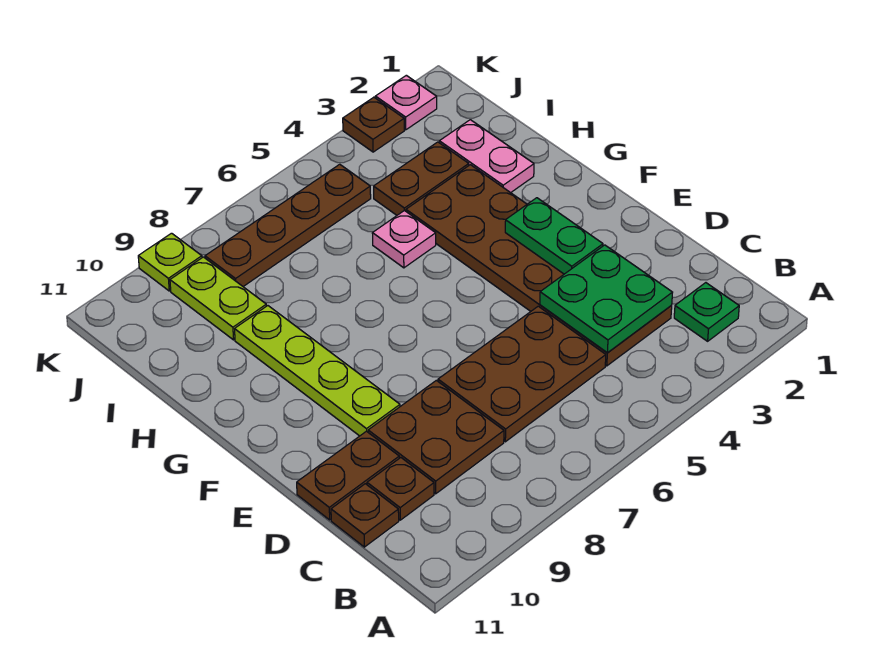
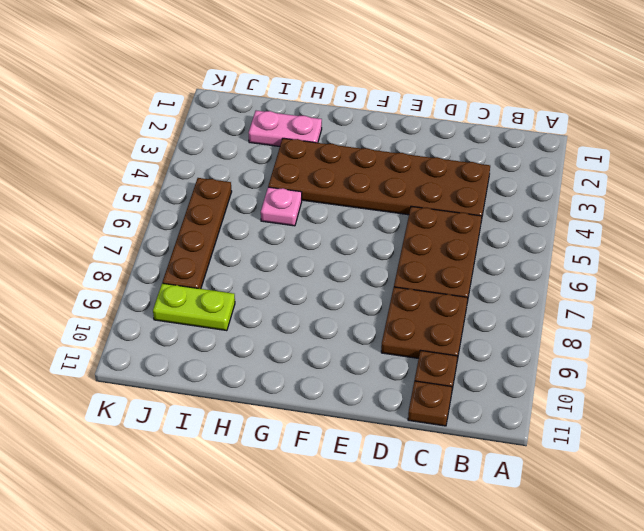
none -> green plate B2 level 1
none -> brown plate D10:D11 level 1
none -> lime plate E9:H9 level 1

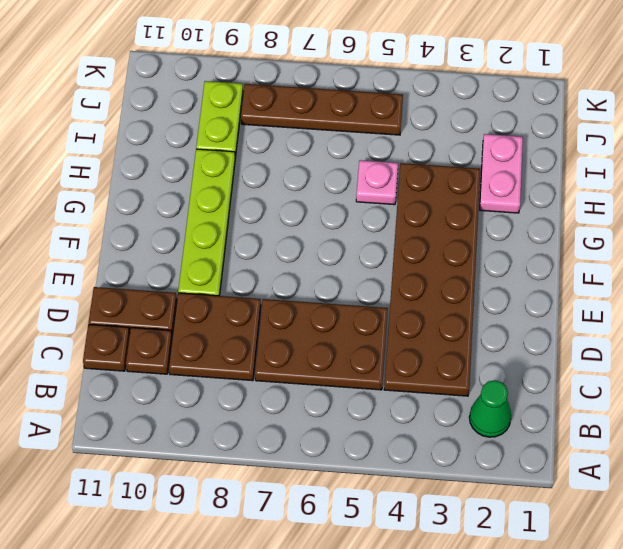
green cone B2 level 1 -> green plate B2 level 1
none -> brown plate I3:I4 level 1
none -> pink plate K2 level 1
none -> brown plate K3 level 1

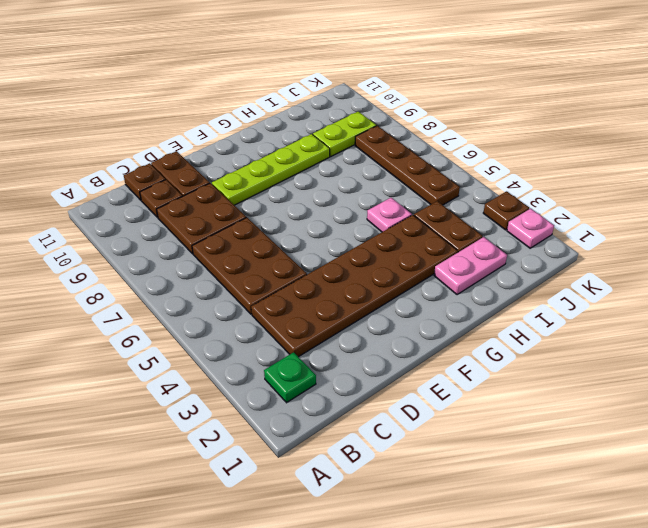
none -> lime plate K9 level 1
none -> green plate C3:D4 level 2
none -> green plate E3:F3 level 2

